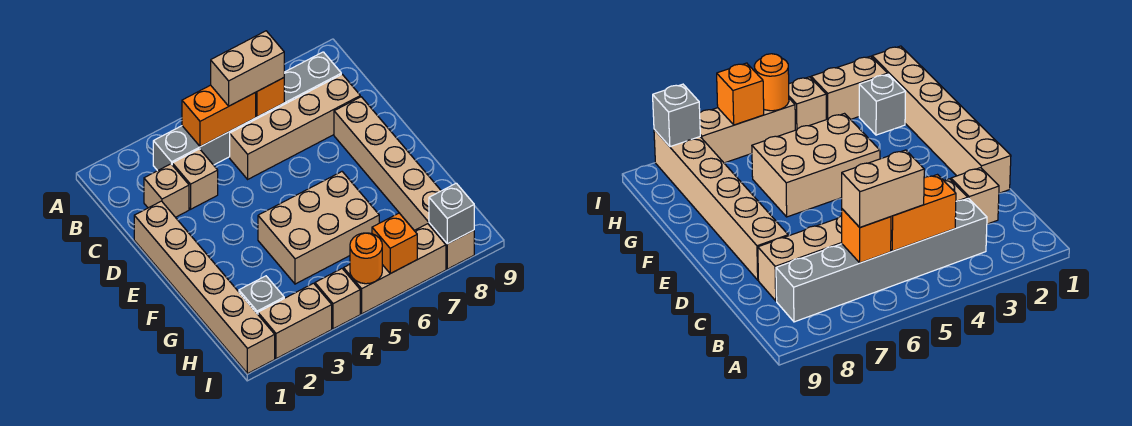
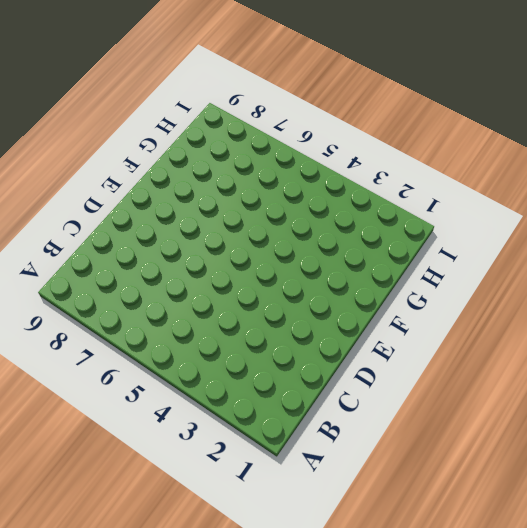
none -> grey brick B3:B8 level 1
none -> tan brick C2 level 1
none -> tan brick C3 level 1

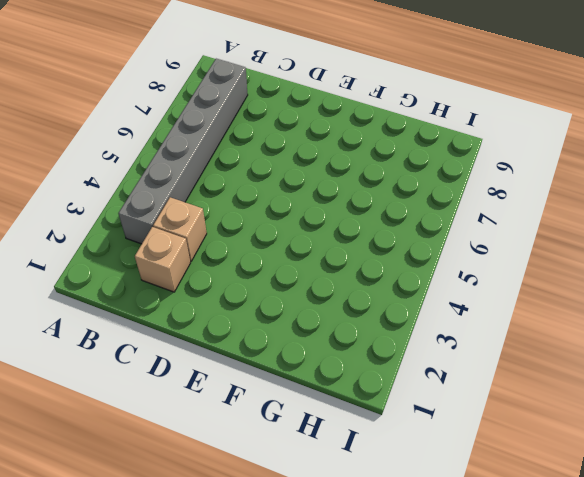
none -> tan brick C5:C8 level 1
none -> tan brick D1:I1 level 1
none -> tan brick D8:I8 level 1

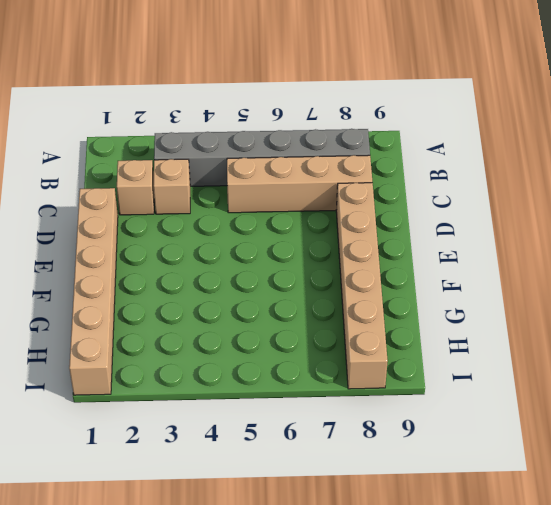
none -> tan brick F4:G6 level 1
none -> grey brick H2 level 1
none -> tan brick I2:I3 level 1

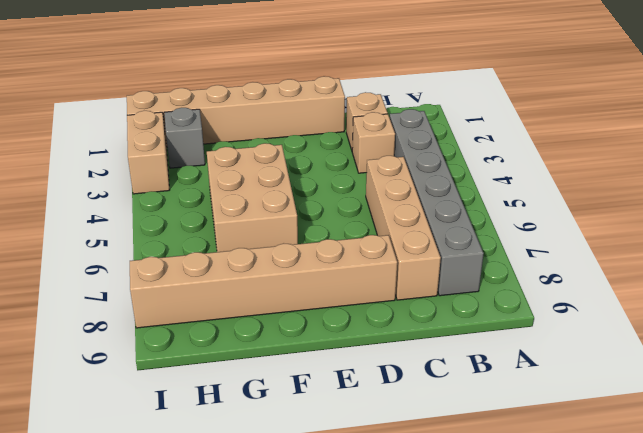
none -> tan brick I4 level 1
none -> tan brick I5:I7 level 1
none -> orange brick B4:B5 level 2

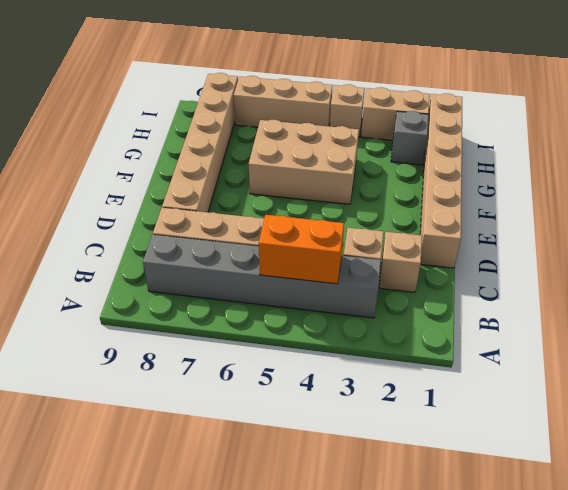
none -> orange brick B6 level 2
none -> orange round brick I5 level 2
none -> orange brick I6 level 2

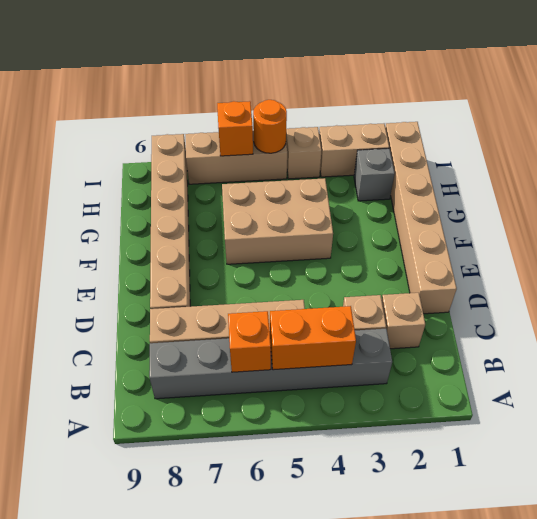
none -> grey brick I8 level 2
none -> tan brick B5:B6 level 3

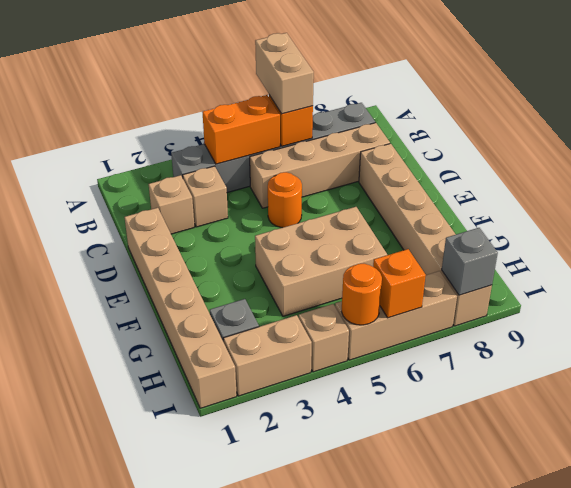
tan brick A6:B6 level 3 -> tan brick B5:B6 level 3
orange round brick D5 level 1 -> none

